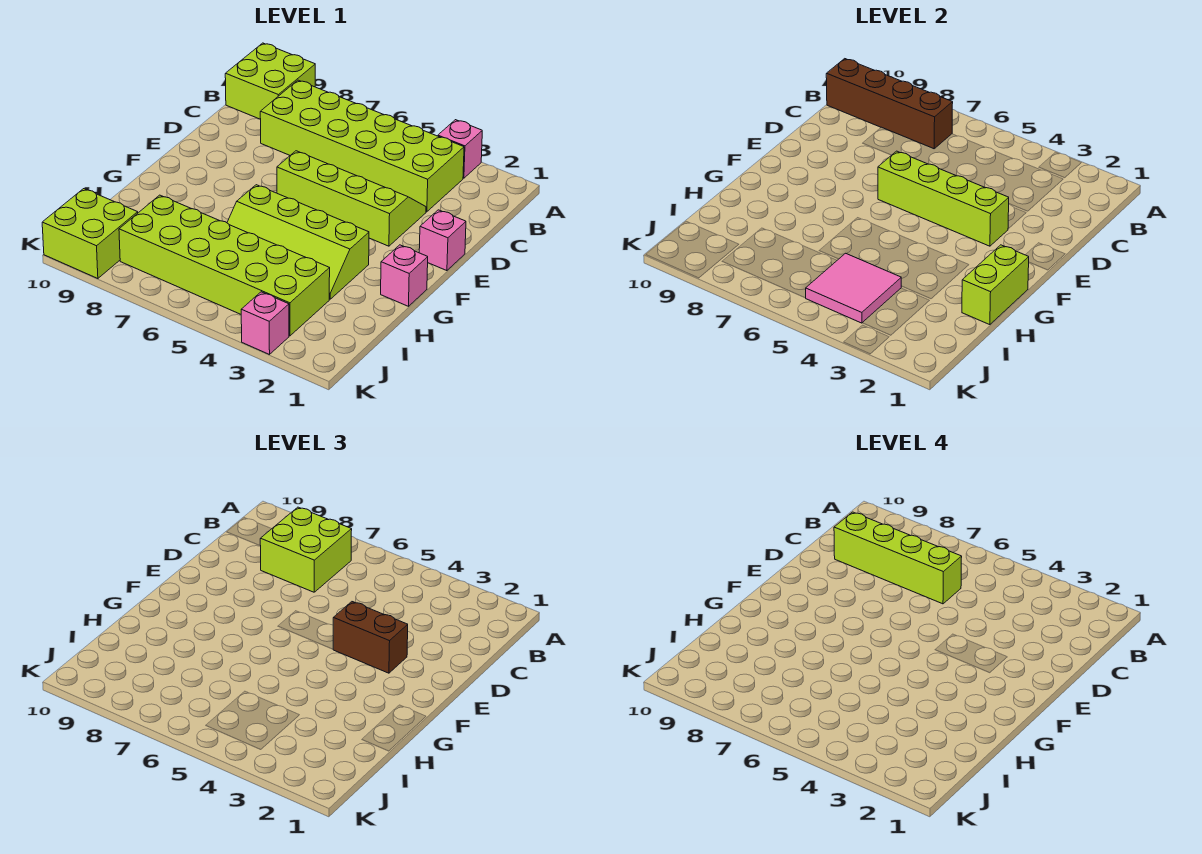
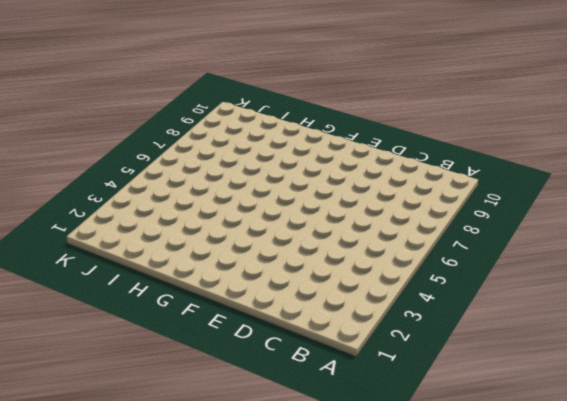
none -> pink brick A3 level 1
none -> lime brick A9:B10 level 1
none -> lime brick B3:C8 level 1

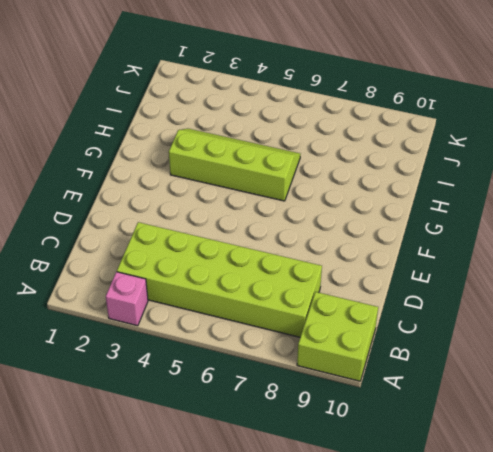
none -> lime slope D3:E6 level 1 top E
none -> pink brick E1 level 1
none -> pink brick G1 level 1

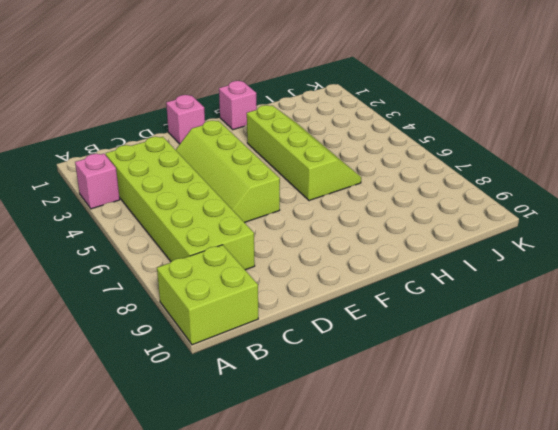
none -> lime brick I3:J8 level 1
none -> lime brick J9:K10 level 1
none -> pink brick K3 level 1

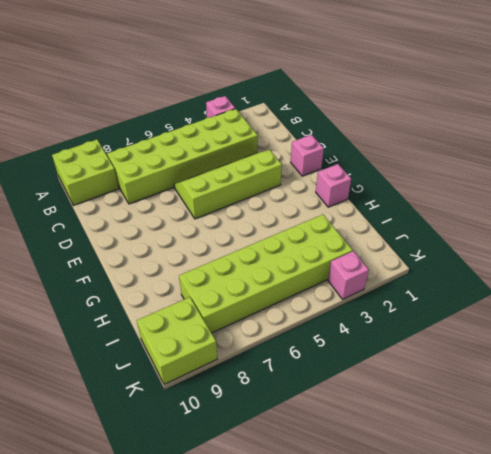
none -> lime slope G3:H6 level 1 top G
none -> brown brick B7:B10 level 2
none -> lime brick E3:E6 level 2

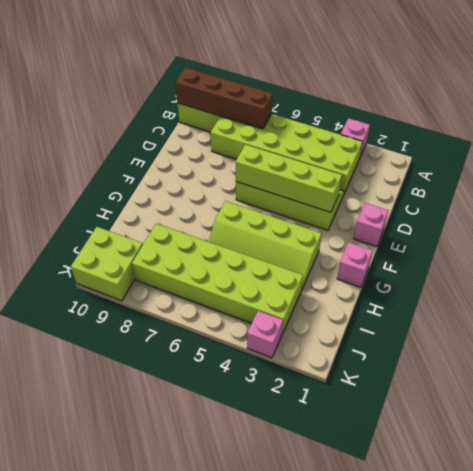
none -> lime brick G1:H1 level 2
none -> pink tile I4:J5 level 2
none -> lime brick B7:C8 level 3

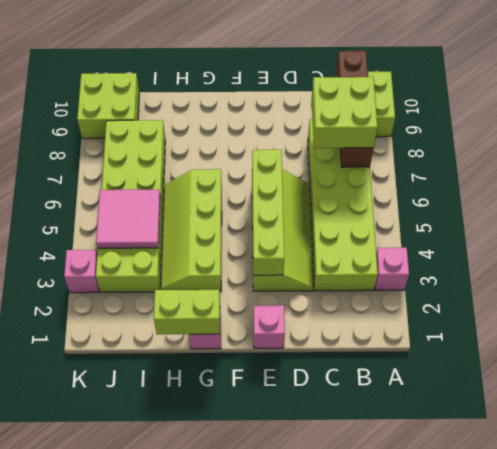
none -> brown brick E3:E4 level 3
none -> lime brick C6:C9 level 4

